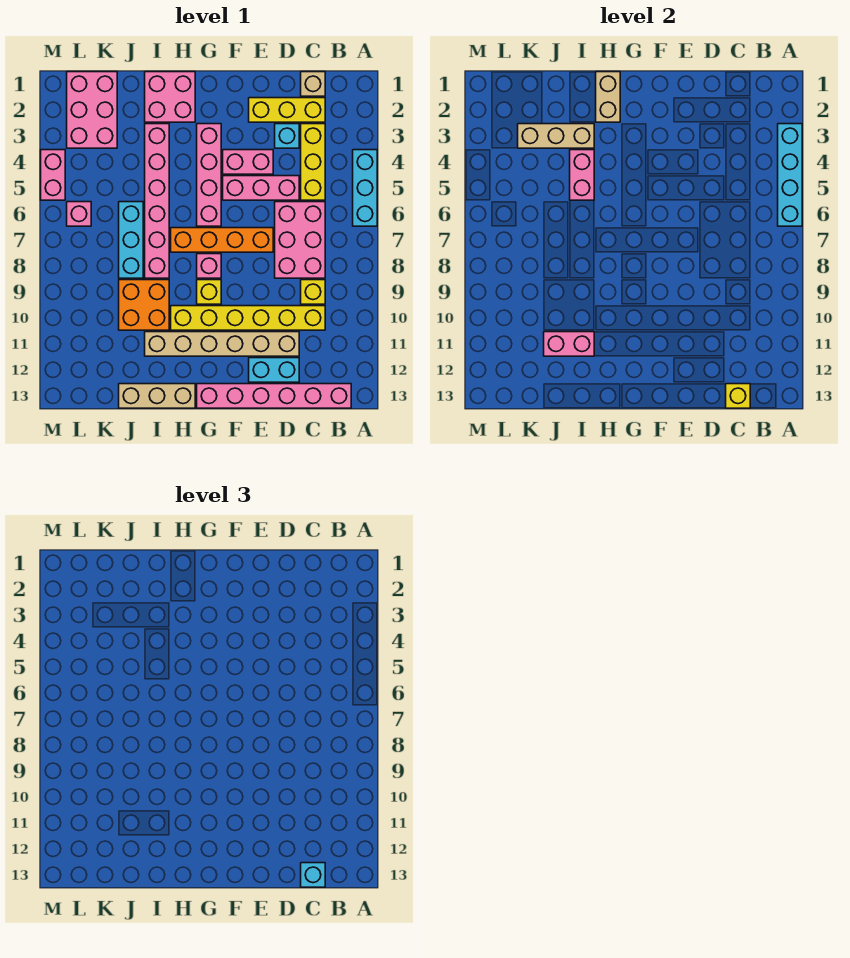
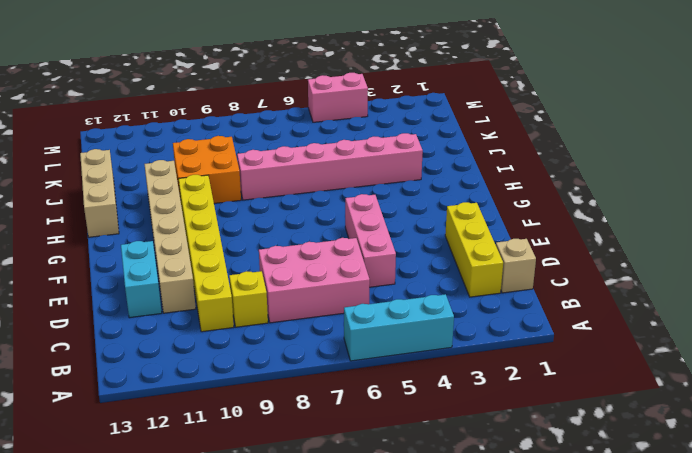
none -> pink brick B13:G13 level 1
none -> yellow brick C3:C5 level 1
none -> cyan brick D3 level 1
none -> pink brick E4:F4 level 1

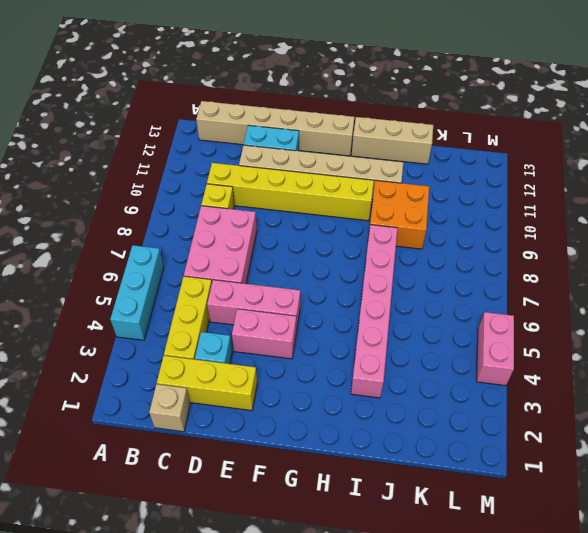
tan brick B13:G13 level 1 -> pink brick B13:G13 level 1
none -> orange brick E7:H7 level 1
none -> pink brick G3:G6 level 1
none -> pink brick G8 level 1
none -> yellow brick G9 level 1

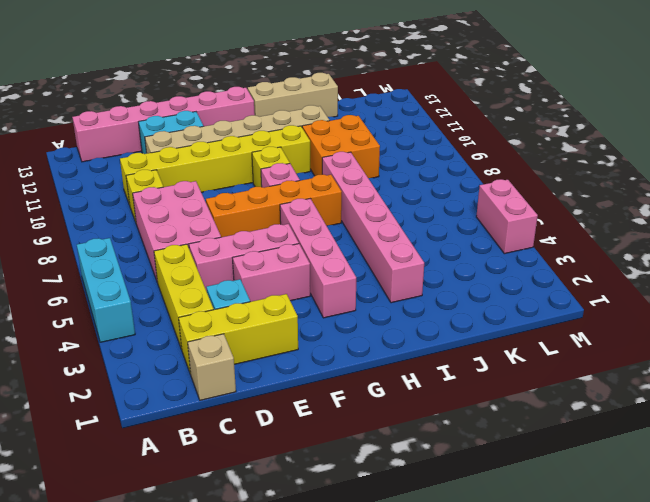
none -> pink brick H1:I2 level 1
none -> cyan brick J6:J8 level 1
none -> pink brick K1:L3 level 1
none -> pink brick L6 level 1

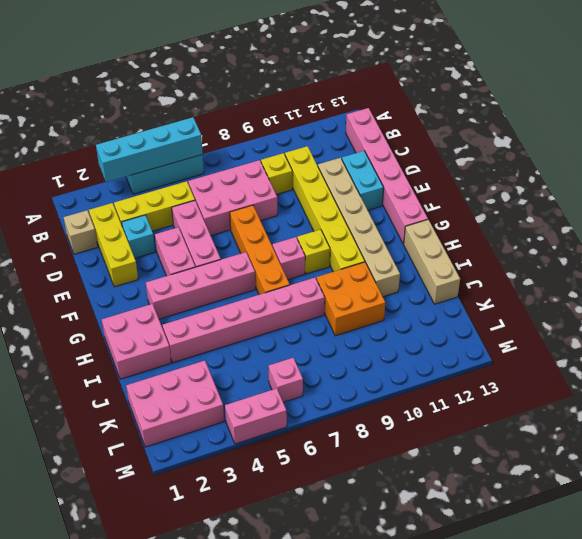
none -> cyan brick J6:J8 level 1
none -> yellow brick C13 level 2
none -> tan brick H1:H2 level 2
none -> tan brick I3:K3 level 2

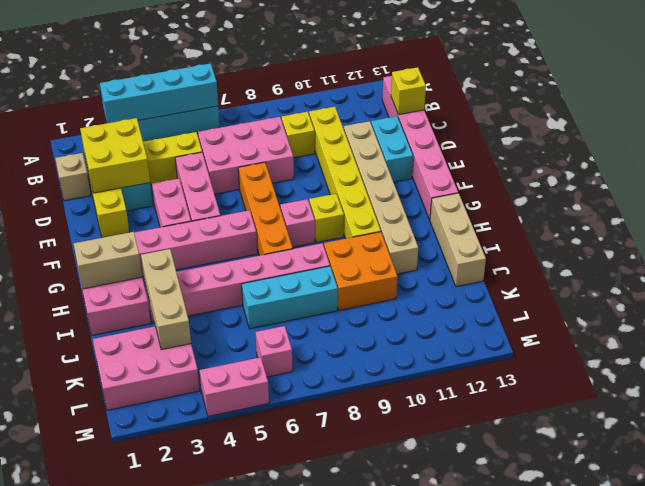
yellow brick C2:D3 level 2 -> none
none -> pink brick I4:I5 level 2
none -> pink brick I11:J11 level 2
none -> cyan brick C13 level 3

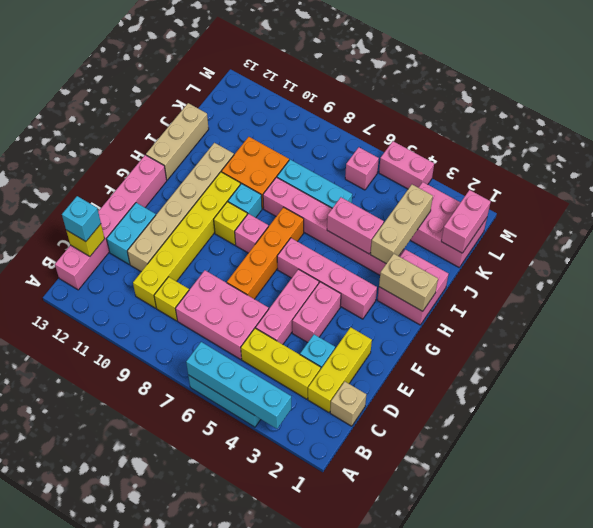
cyan brick H9 level 1 -> none
pink brick K1:L1 level 2 -> pink brick I11:J11 level 2

